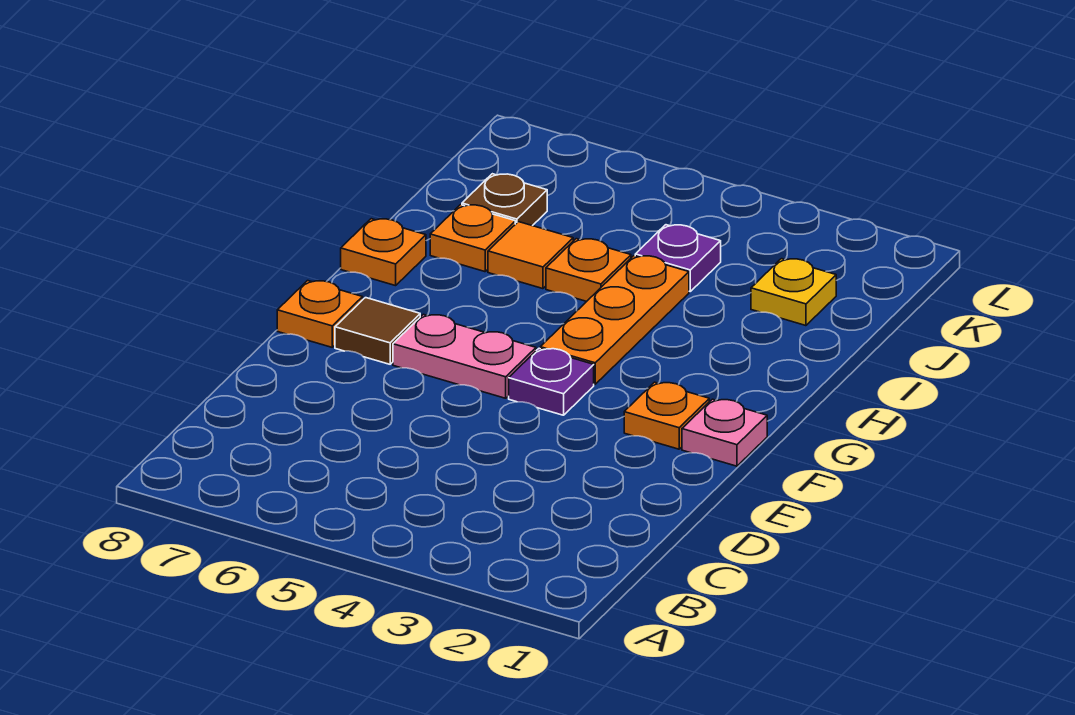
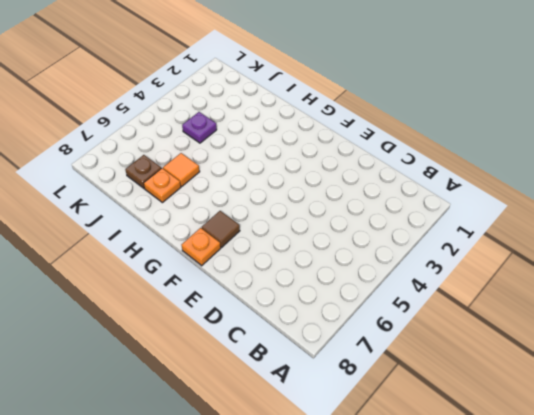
none -> pink plate F1 level 1
none -> orange plate F2 level 1
none -> purple plate F4 level 1

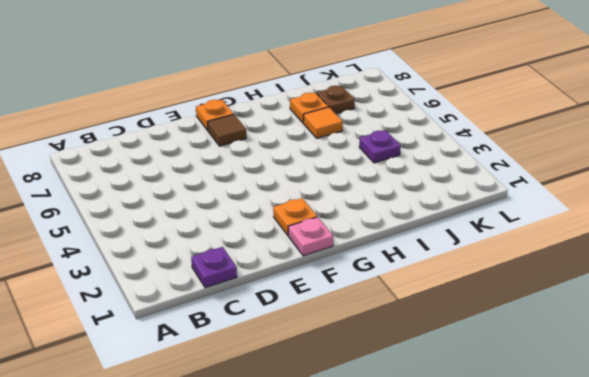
purple plate C1 level 1 -> purple plate F4 level 1
none -> pink plate F5:F6 level 1
none -> orange plate G4:I4 level 1
none -> orange plate H8 level 1

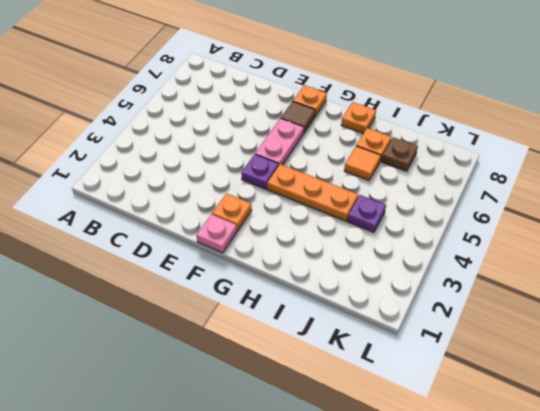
none -> orange plate I5 level 1
none -> yellow plate J2 level 1

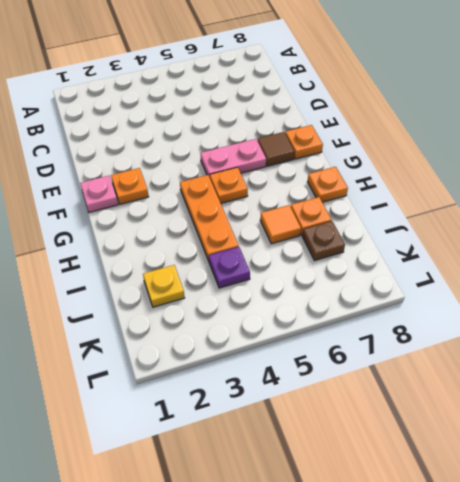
orange plate G5 level 1 -> orange plate I5 level 1
none -> purple plate F4 level 1

